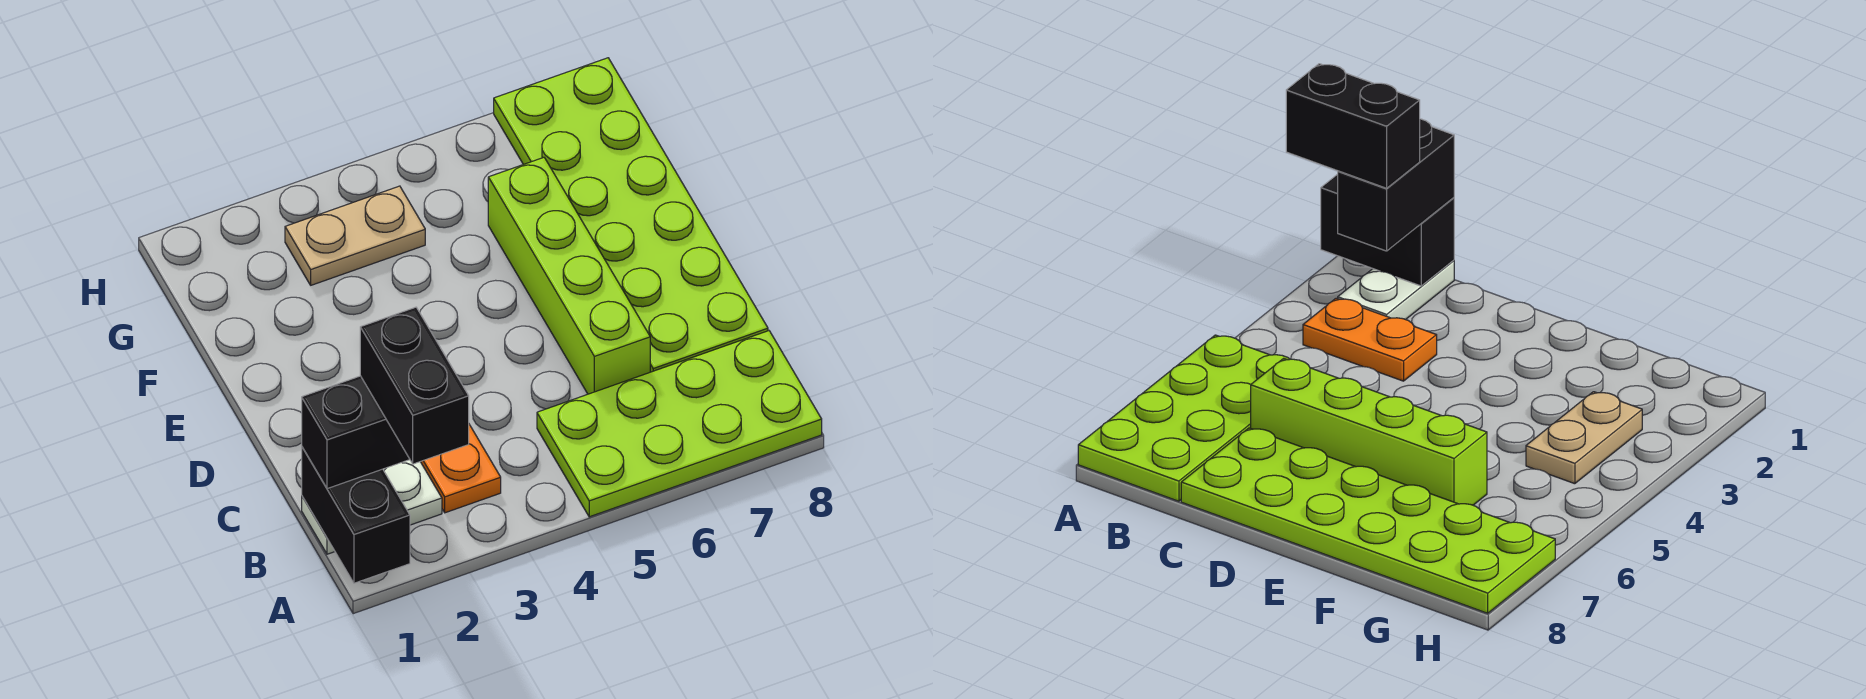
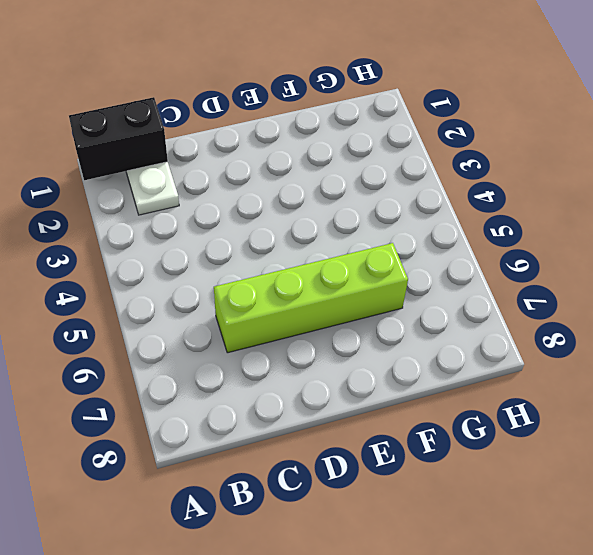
none -> lime plate A5:B8 level 1
none -> orange plate B3:C3 level 1

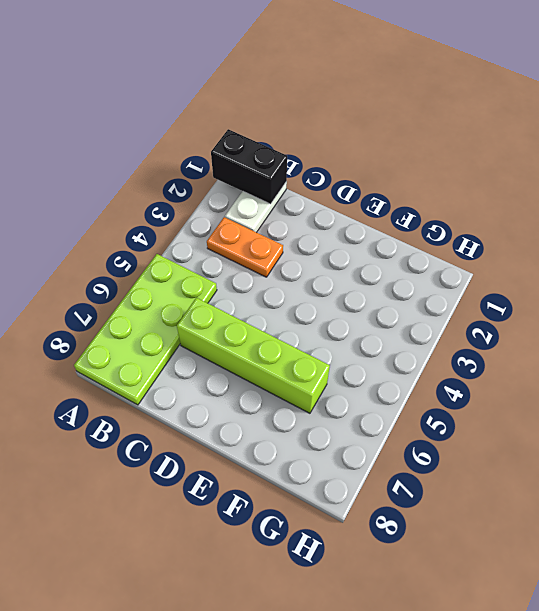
none -> lime plate C7:H8 level 1
none -> tan plate G3:G4 level 1

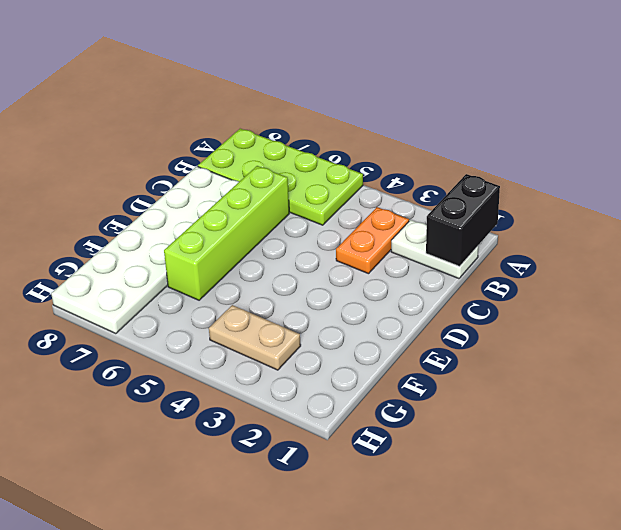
white plate C7:H8 level 1 -> lime plate C7:H8 level 1
none -> black brick B1:B2 level 3
none -> black brick A2:B2 level 4

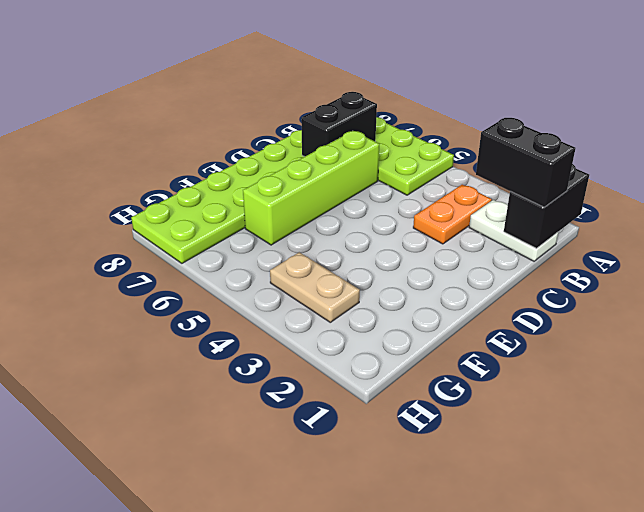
black brick B7:C7 level 2 -> black brick A2:B2 level 4

